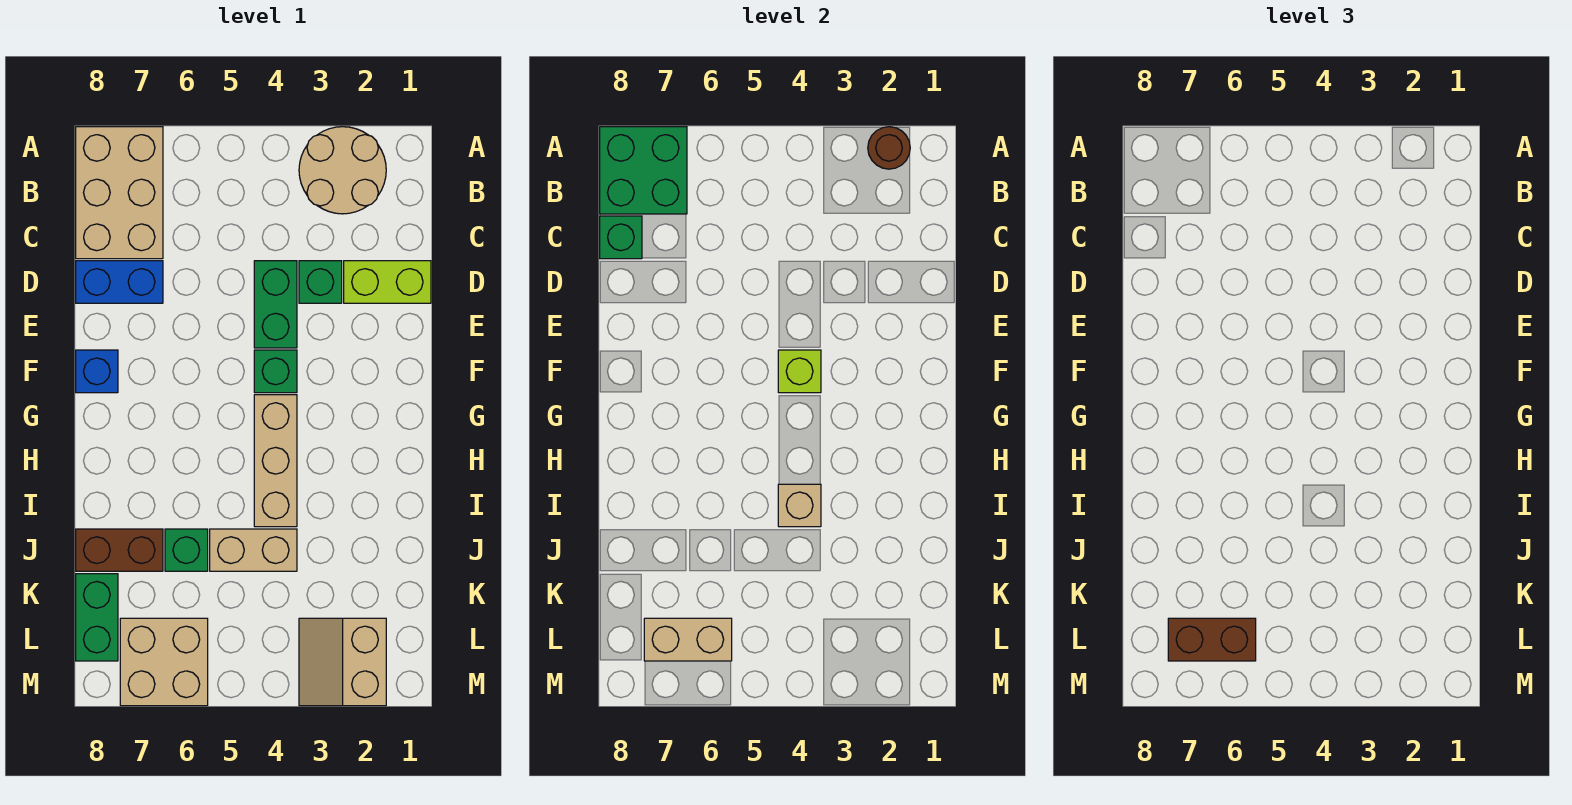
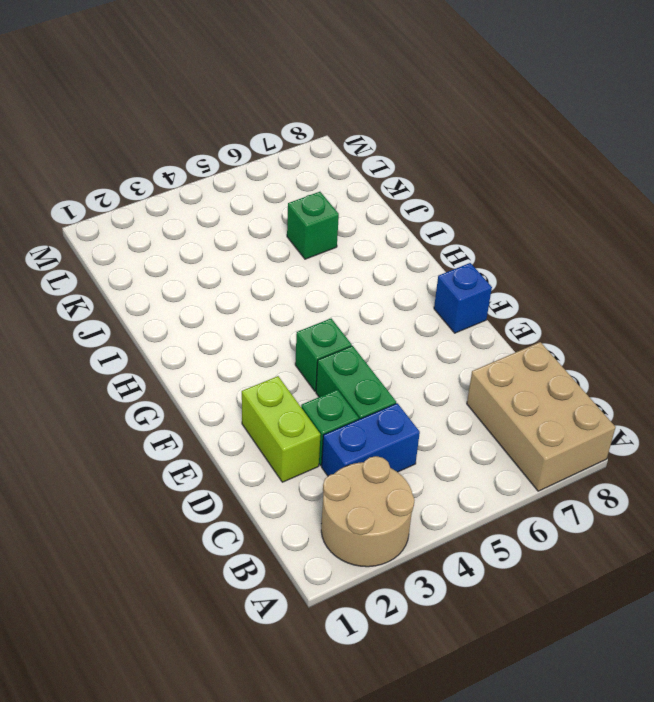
blue brick C3:C4 level 1 -> blue brick D7:D8 level 1
lime brick D2:E2 level 1 -> lime brick D1:D2 level 1
none -> tan brick G4:I4 level 1
none -> tan brick J4:J5 level 1
none -> brown brick J7:J8 level 1

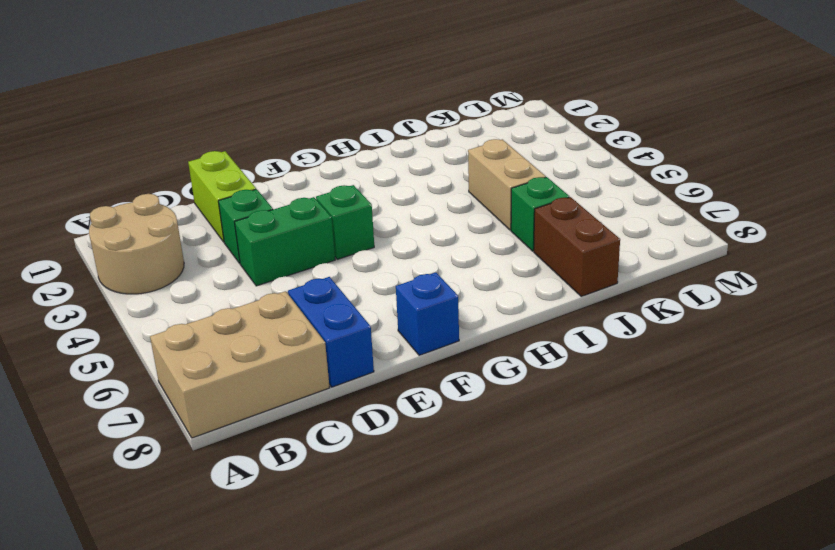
none -> tan brick G4:I4 level 1
none -> green brick K8:L8 level 1
none -> tan slope L2:M3 level 1 top 2

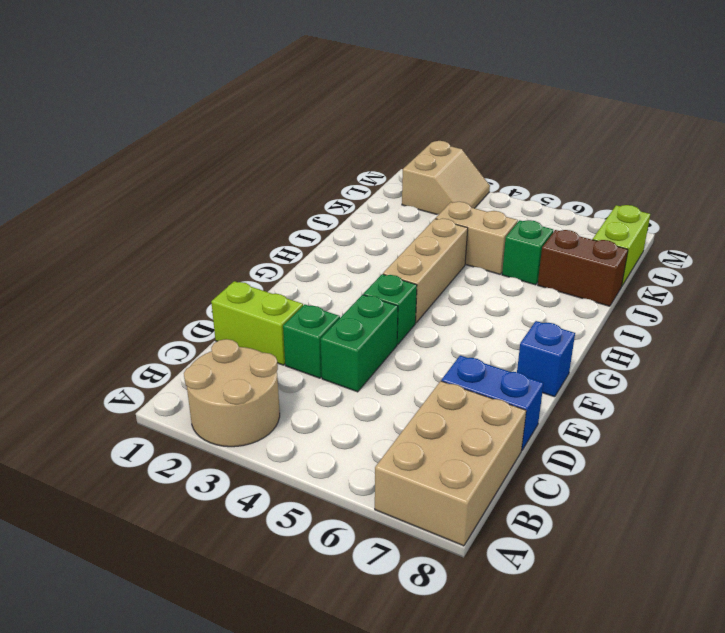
lime brick K8:L8 level 1 -> green brick K8:L8 level 1
none -> tan brick L6:M7 level 1
none -> brown round brick A2 level 2
none -> green brick A7:B8 level 2

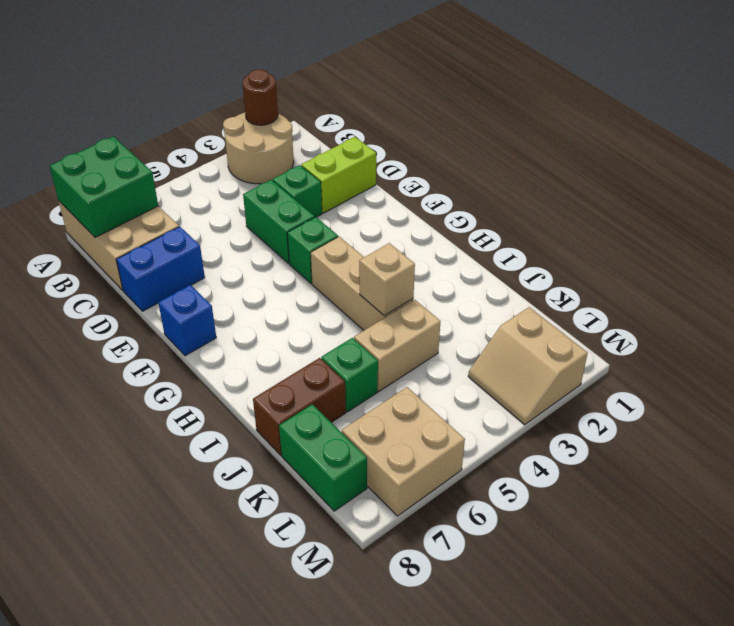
none -> green brick C8 level 2
none -> lime brick F4 level 2
none -> tan brick L6:L7 level 2

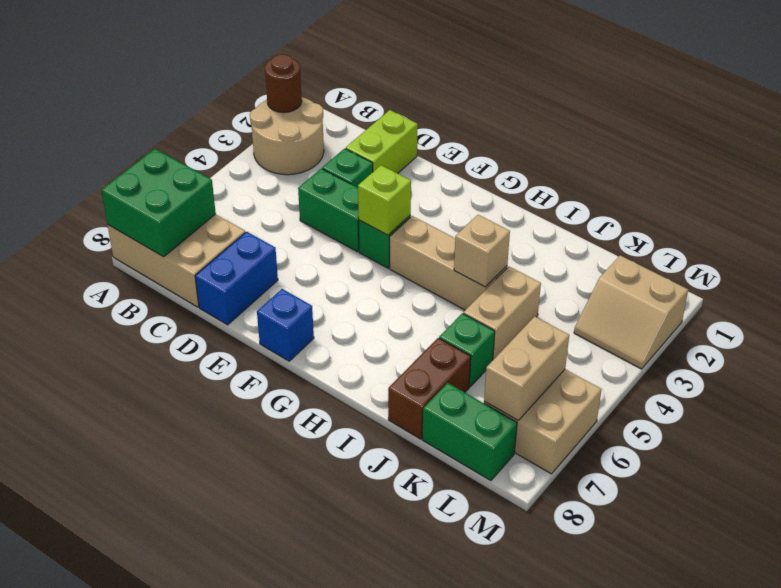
none -> green brick C8 level 2
none -> brown brick L6:L7 level 3

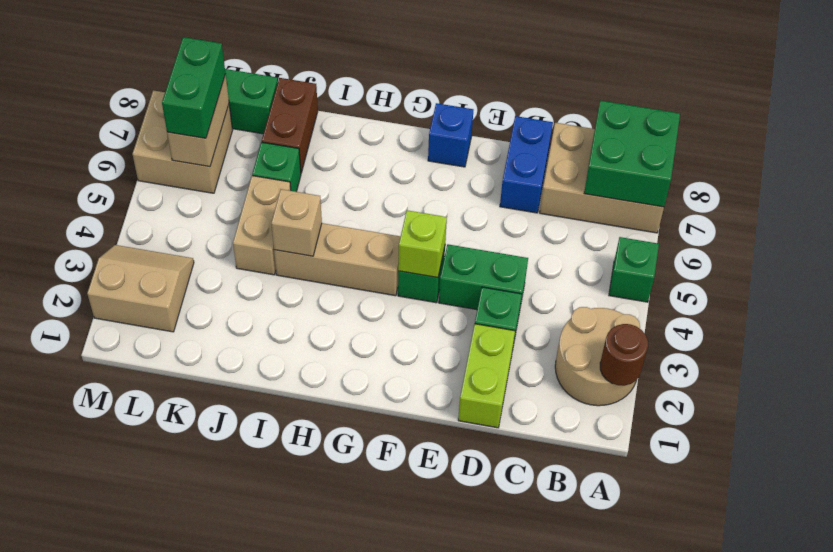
green brick A5 level 1 -> green brick C8 level 2
green brick L6:L7 level 3 -> brown brick L6:L7 level 3

